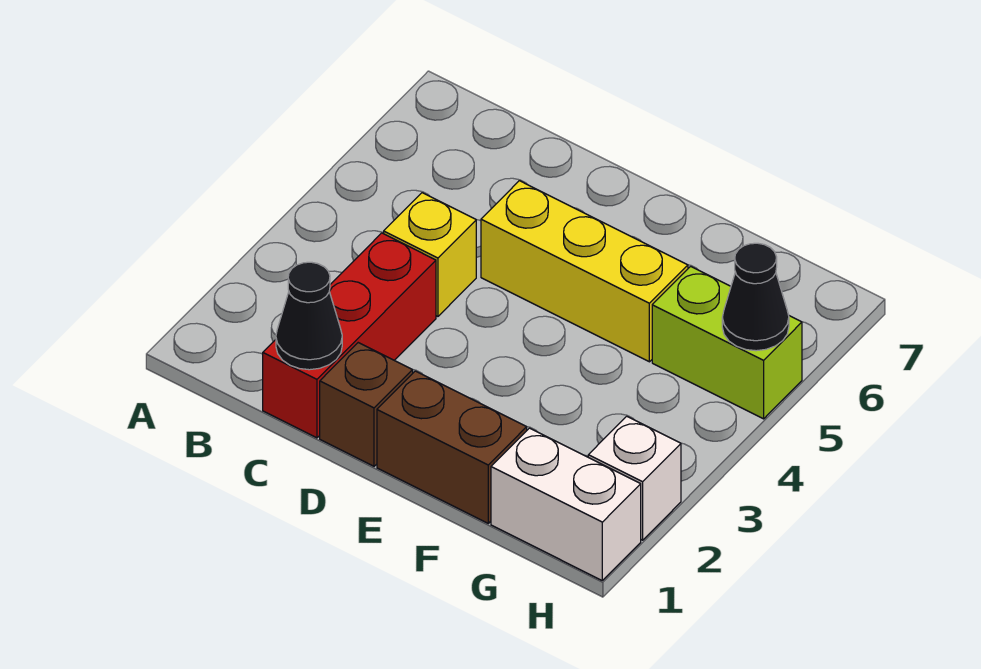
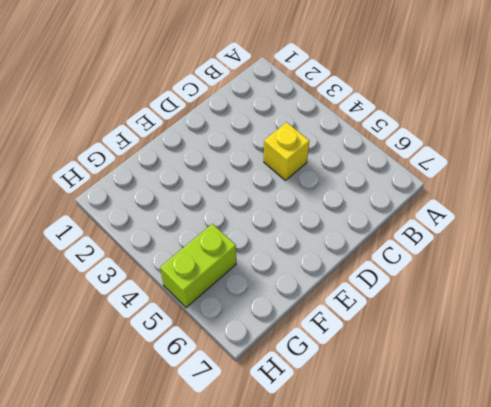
none -> red brick C1:C3 level 1
none -> brown brick D1 level 1

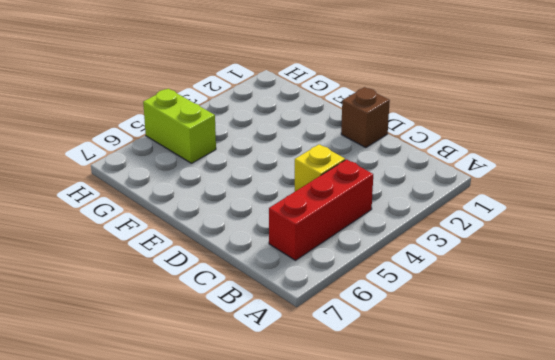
red brick B4:B6 level 1 -> red brick C1:C3 level 1
none -> yellow brick D5:F5 level 1
none -> brown brick E1:F1 level 1

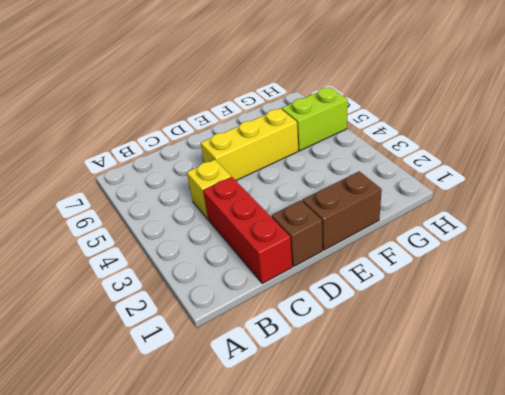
none -> white brick G1:H1 level 1
none -> white brick H2 level 1

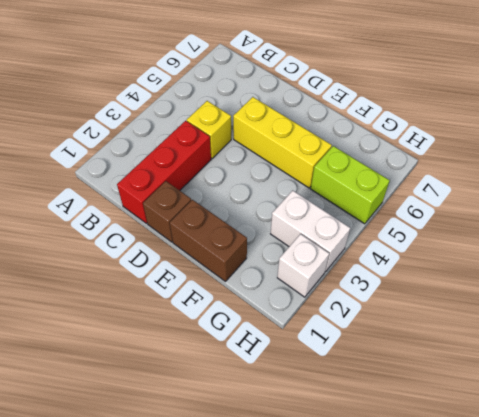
white brick G3:H3 level 1 -> white brick G1:H1 level 1
none -> black cone C1 level 2
none -> black cone H5 level 2

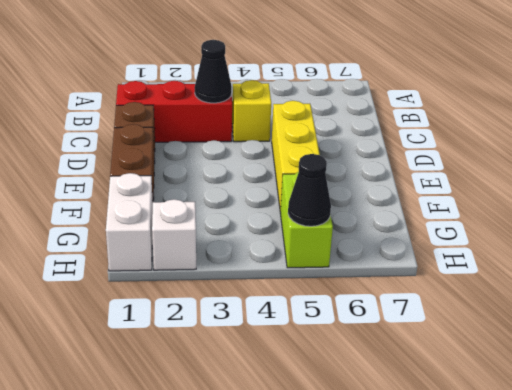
black cone C3 level 2 -> black cone C1 level 2

